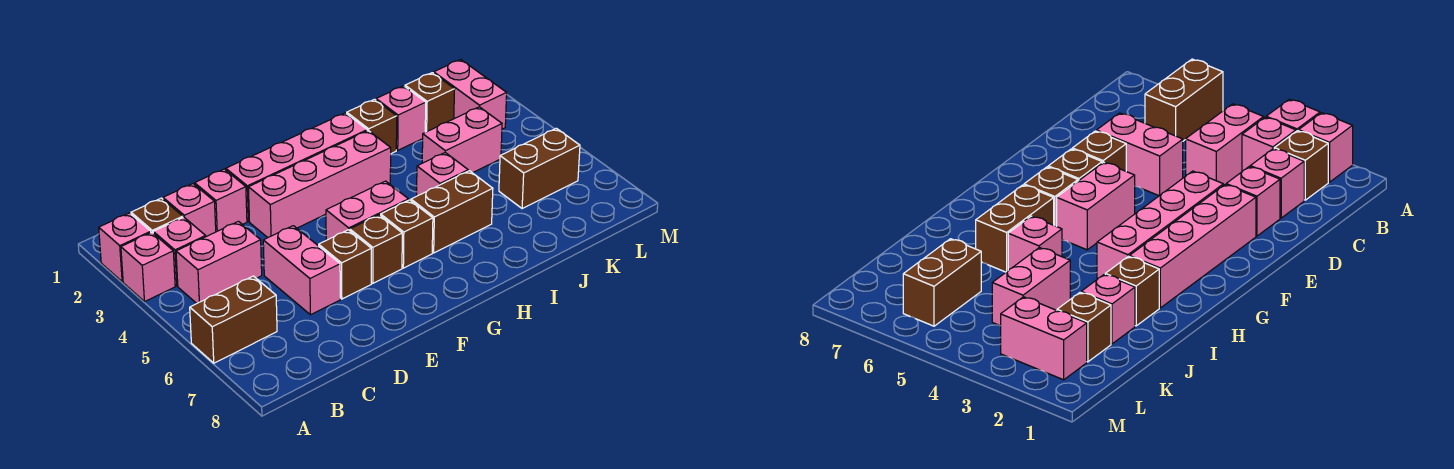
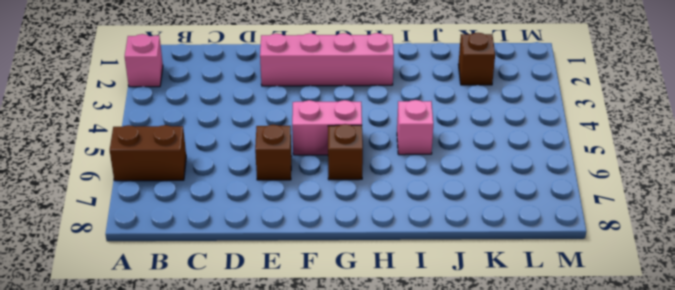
none -> pink brick A3 level 1
none -> brown brick B2 level 1
none -> pink brick B3 level 1

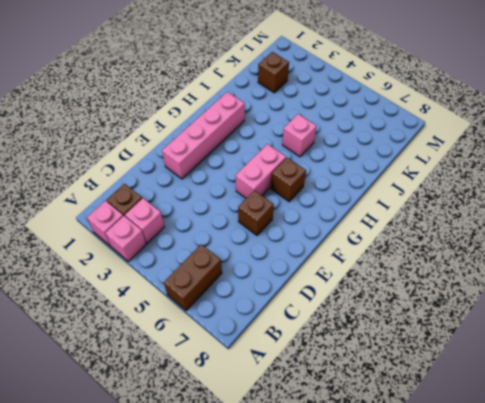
none -> pink brick B4:C4 level 1
none -> pink brick C2 level 1
none -> pink brick D2 level 1

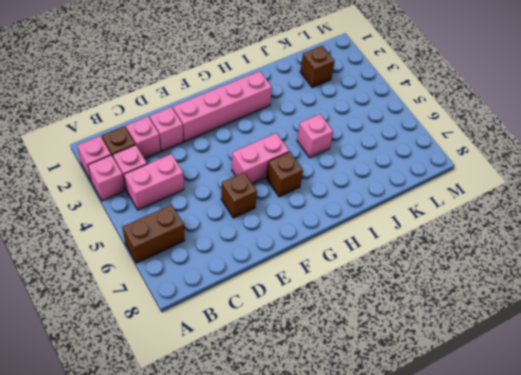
none -> pink brick D5:D6 level 1
none -> pink brick E3:H3 level 1
none -> brown brick F6 level 1

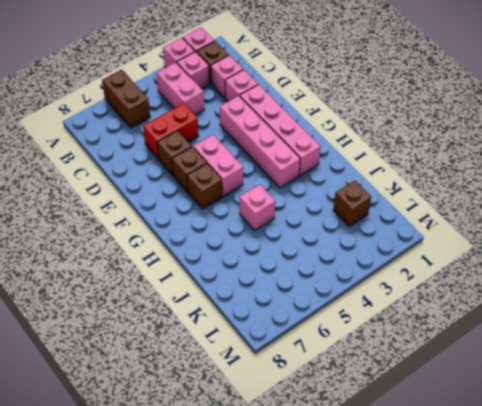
red brick D5:D6 level 1 -> pink brick D5:D6 level 1
none -> brown brick H6:I6 level 1
none -> brown brick I2 level 1
none -> pink brick J2 level 1

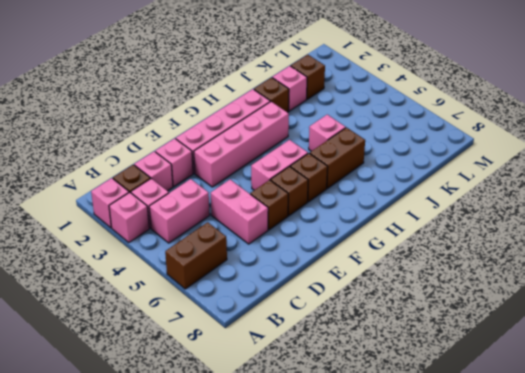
none -> pink brick J4:K4 level 1
none -> brown brick K6:L6 level 1
none -> pink brick L2:L3 level 1

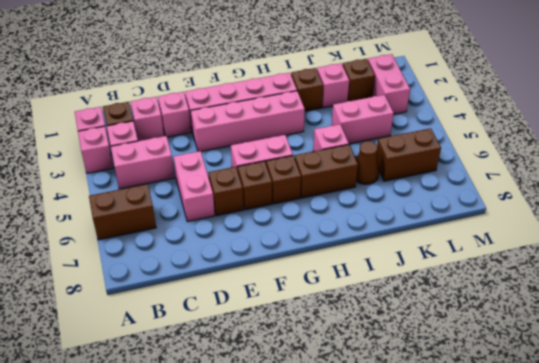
brown cone J6 level 1 -> none

